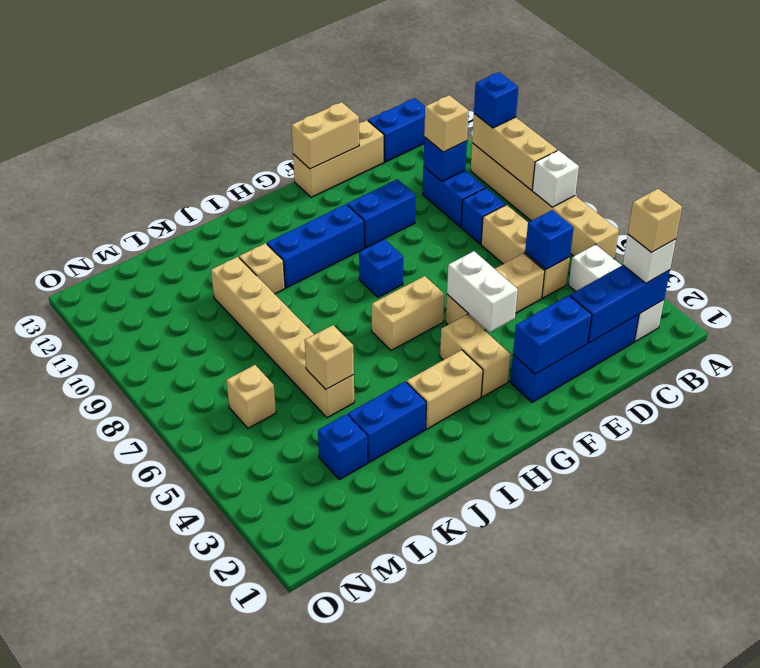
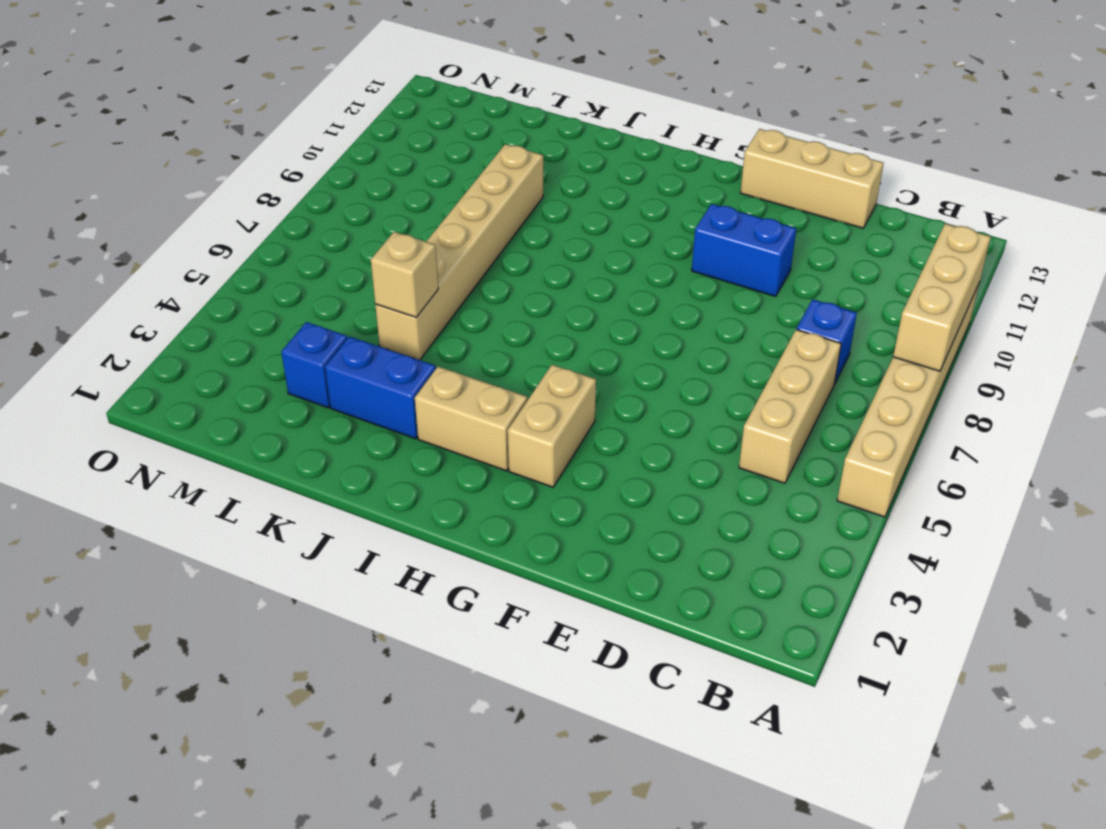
none -> white brick B2:B4 level 1
none -> blue brick B13:C13 level 1
none -> blue brick C2:F2 level 1
none -> blue brick C9:C10 level 1

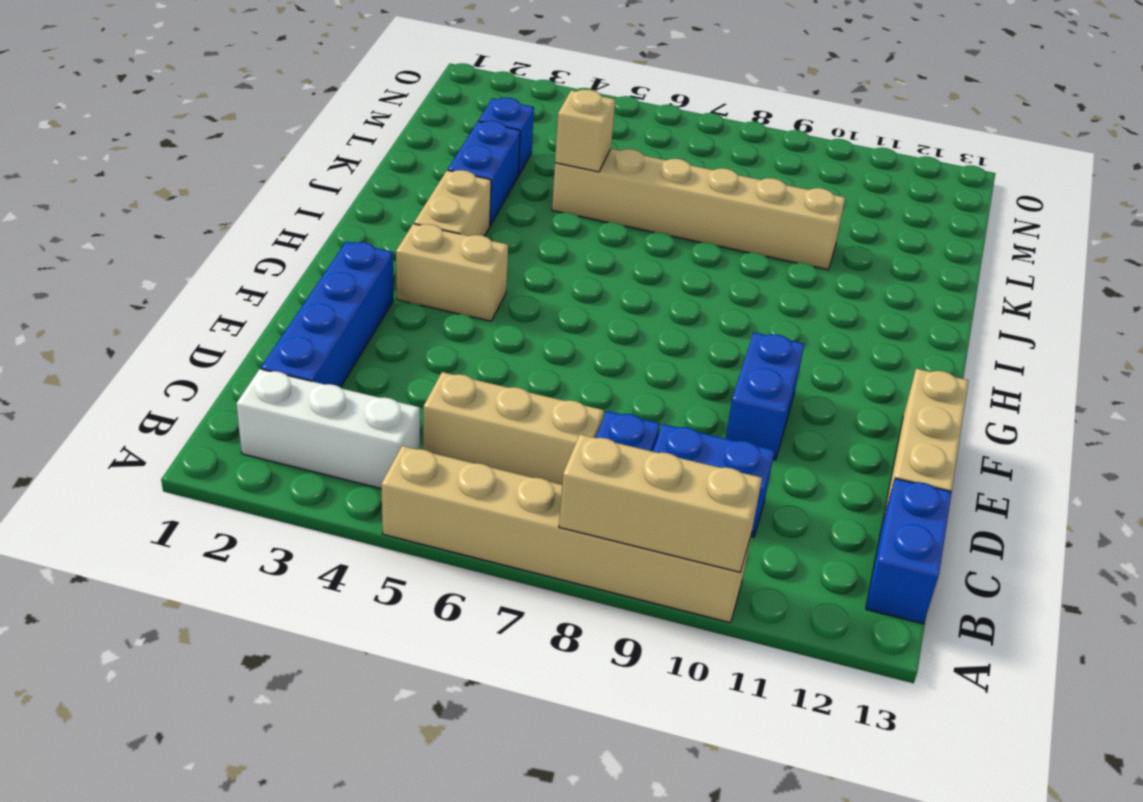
none -> tan brick D5:F5 level 1
none -> tan brick G6:H6 level 1
none -> blue brick G8 level 1
none -> blue brick G10:I10 level 1

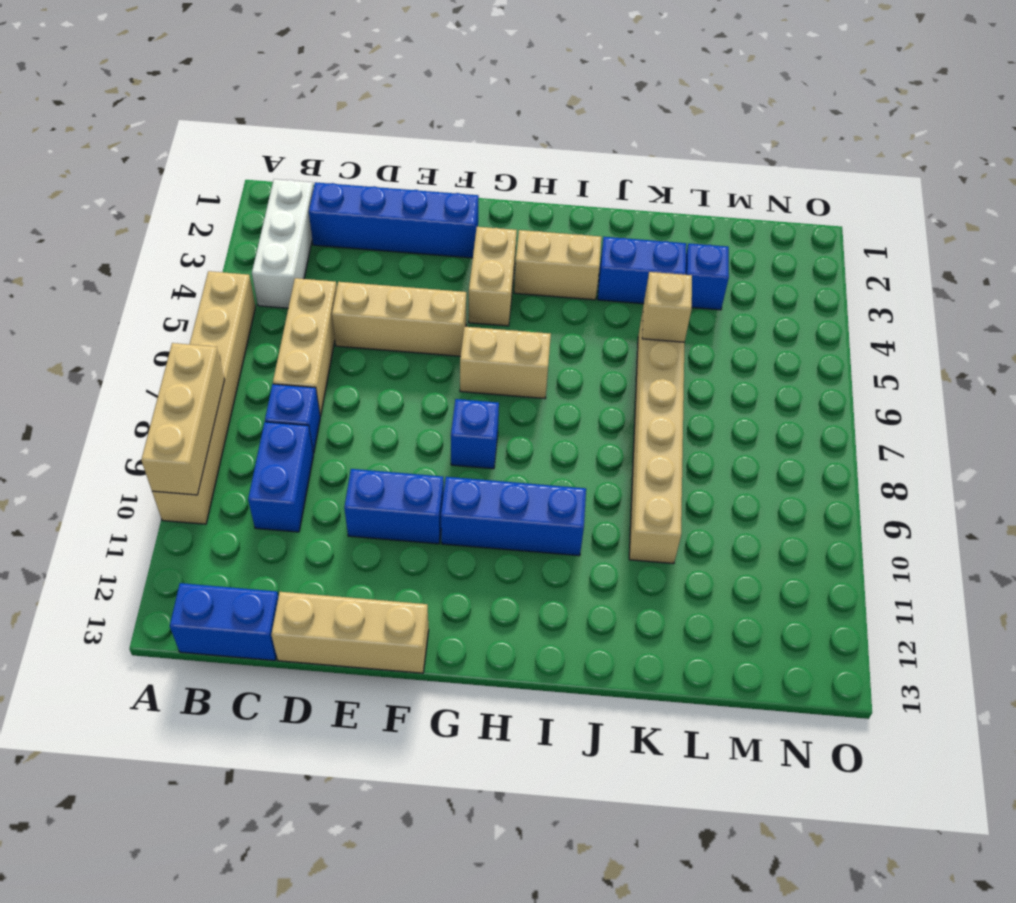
none -> tan brick J10 level 1
none -> tan brick M6 level 1
none -> white brick A7 level 2
none -> blue brick B2:D2 level 2

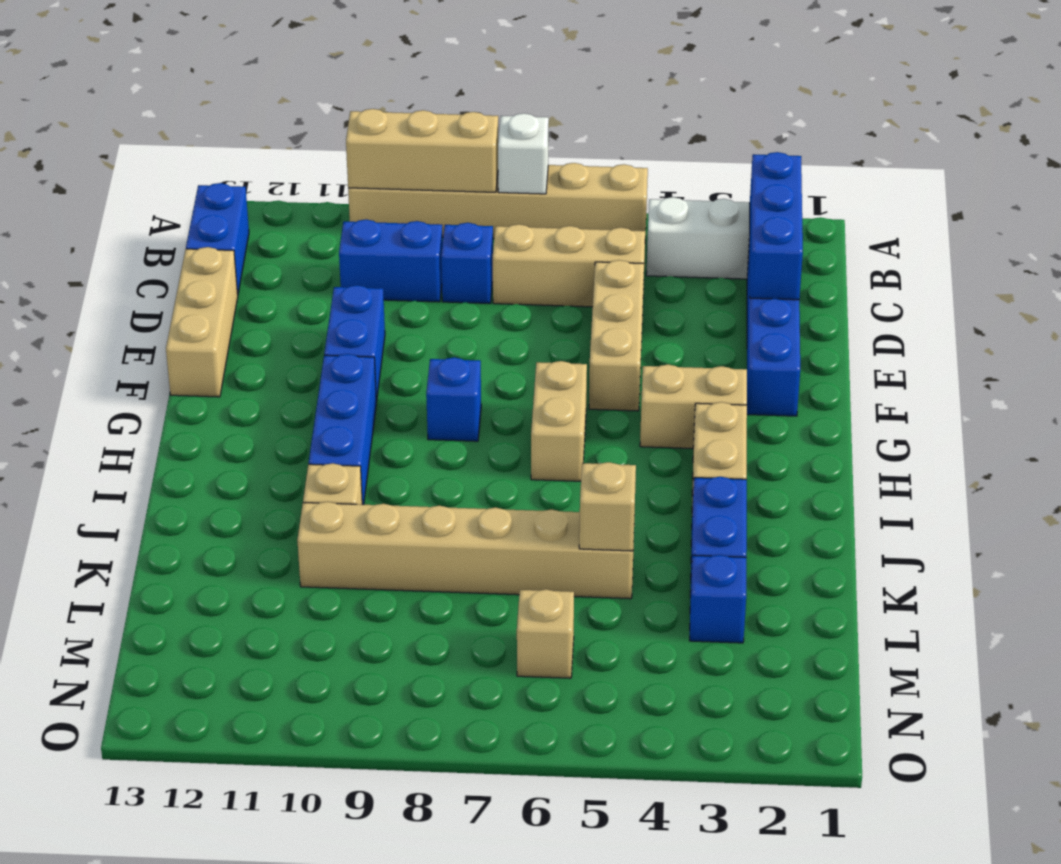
none -> blue brick C5 level 2
none -> blue brick C10 level 2
none -> blue brick E2:F2 level 2
none -> tan brick E13:F13 level 2

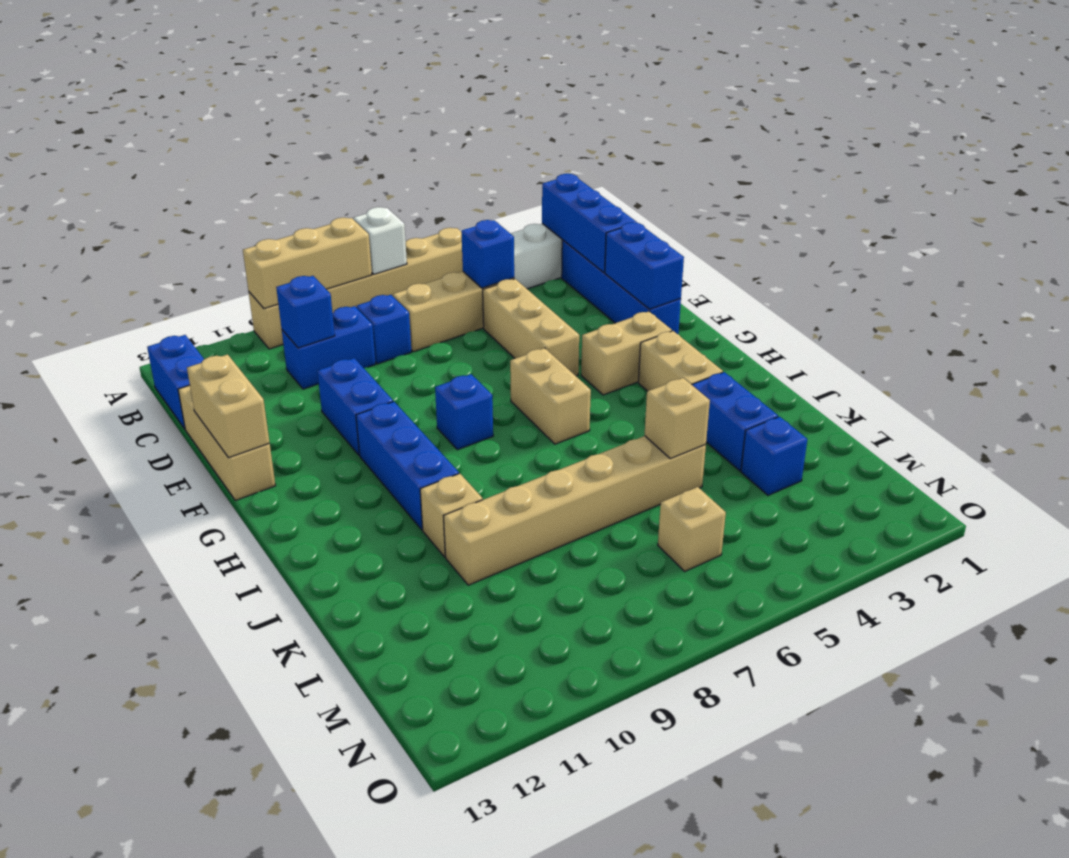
none -> white brick F4:F5 level 2
none -> blue brick A10 level 3
none -> white brick B2 level 3
none -> tan brick C10 level 3

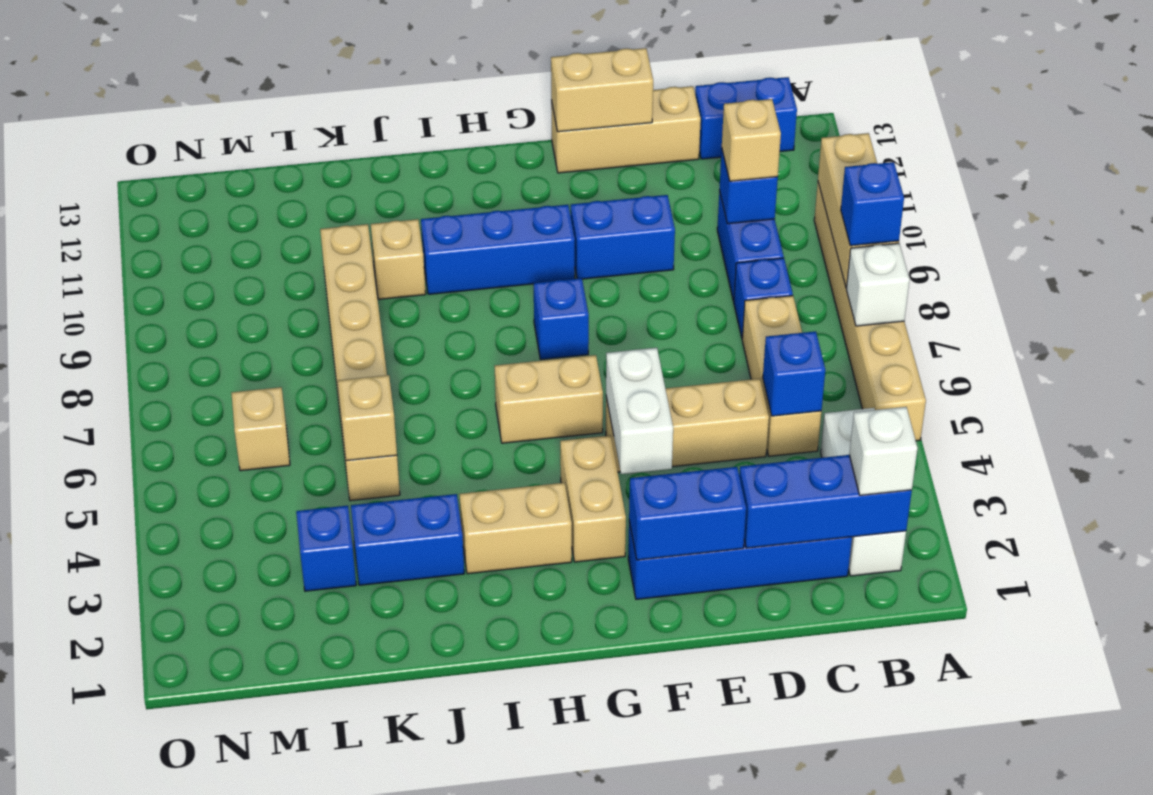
blue brick A8 level 3 -> blue brick A10 level 3
none -> tan brick B2 level 4

